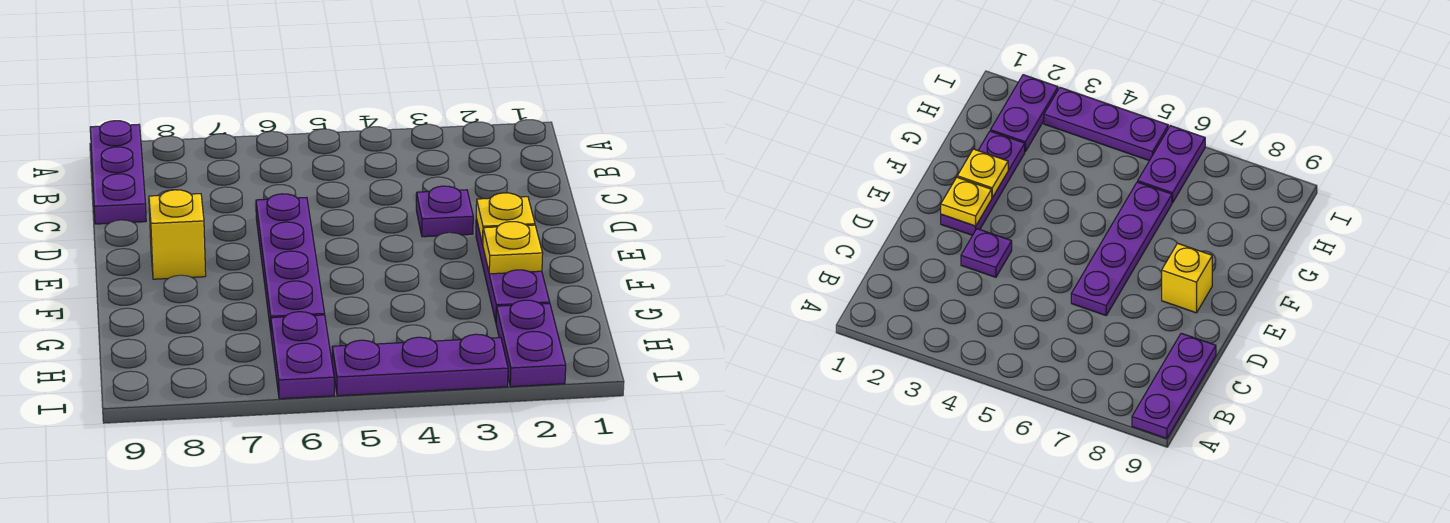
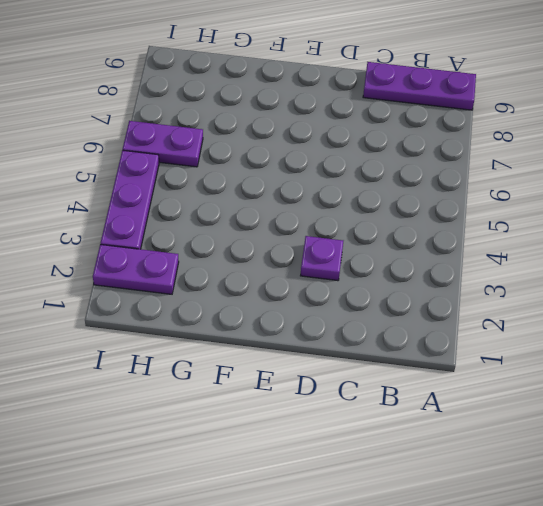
none -> purple plate D6:G6 level 1
none -> purple plate E2:G2 level 1

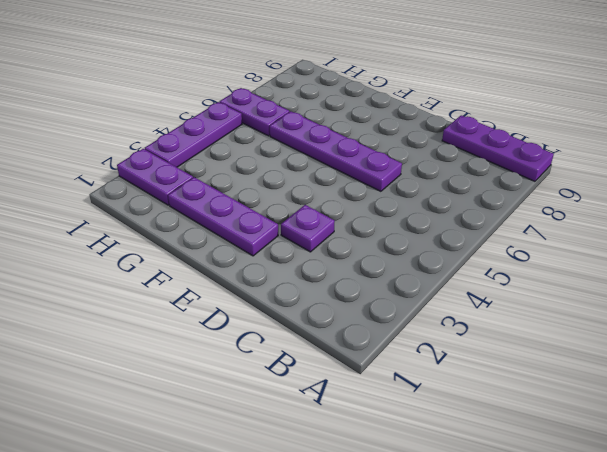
none -> yellow brick E8 level 1
none -> yellow plate E2 level 2

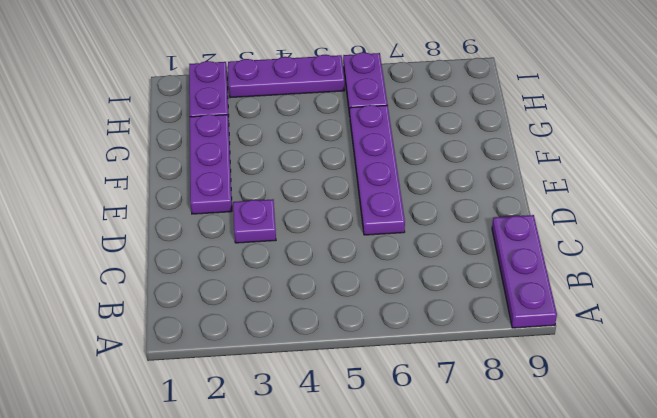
none -> yellow brick E8 level 1
none -> yellow plate E2 level 2

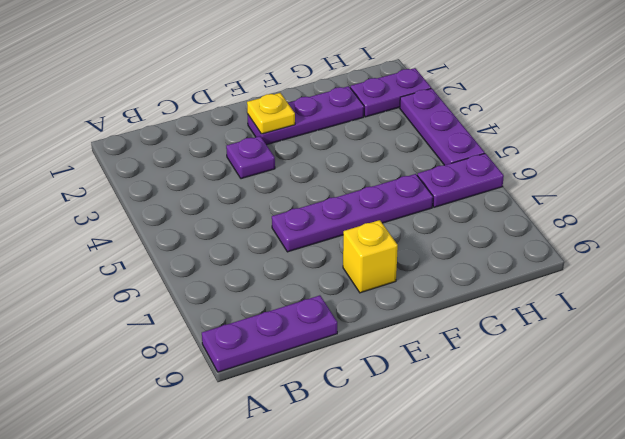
none -> yellow plate F2 level 2

